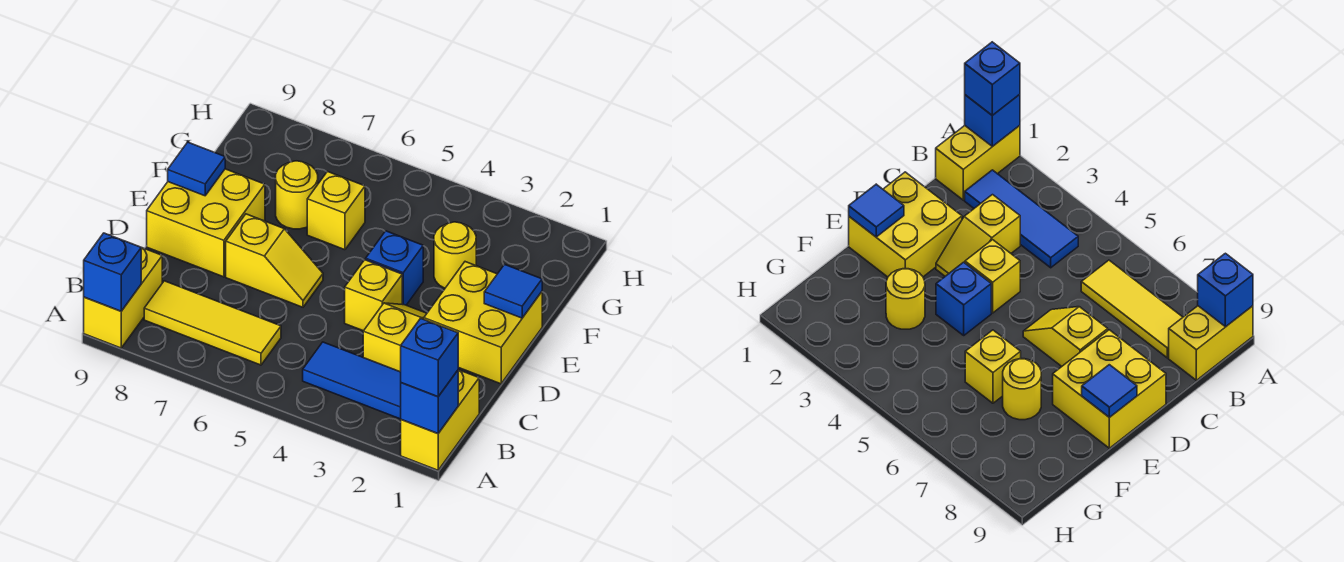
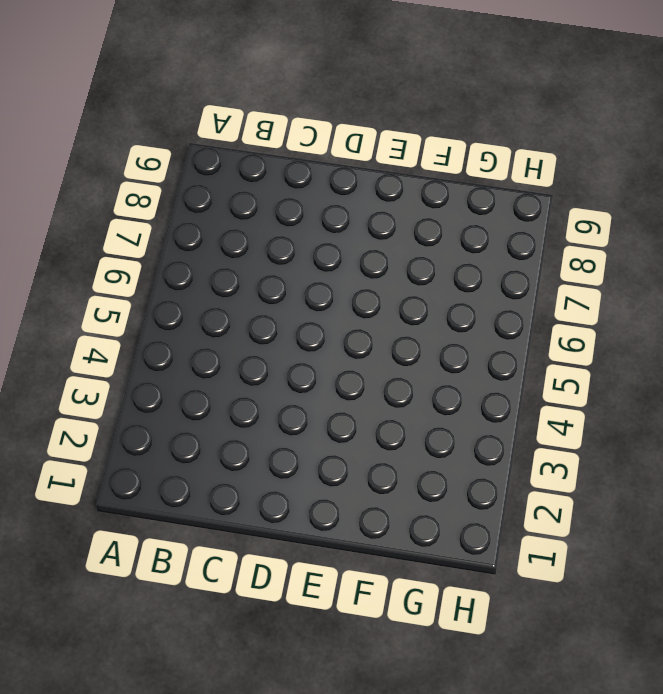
none -> yellow brick A1:B1 level 1
none -> yellow brick A9:B9 level 1
none -> blue tile B2:B4 level 1

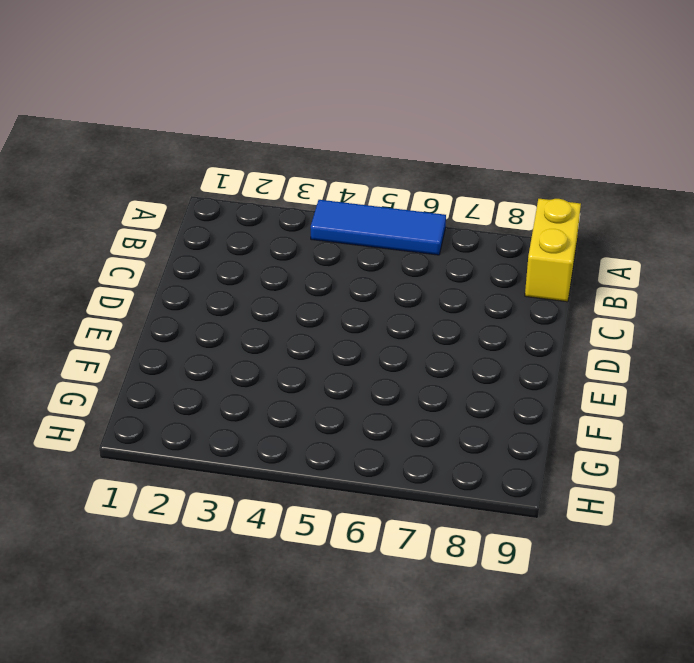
blue tile A4:A6 level 1 -> blue tile B2:B4 level 1
none -> yellow brick A1:B1 level 1
none -> yellow tile B6:B8 level 1
none -> yellow slope C3:D3 level 1 top C

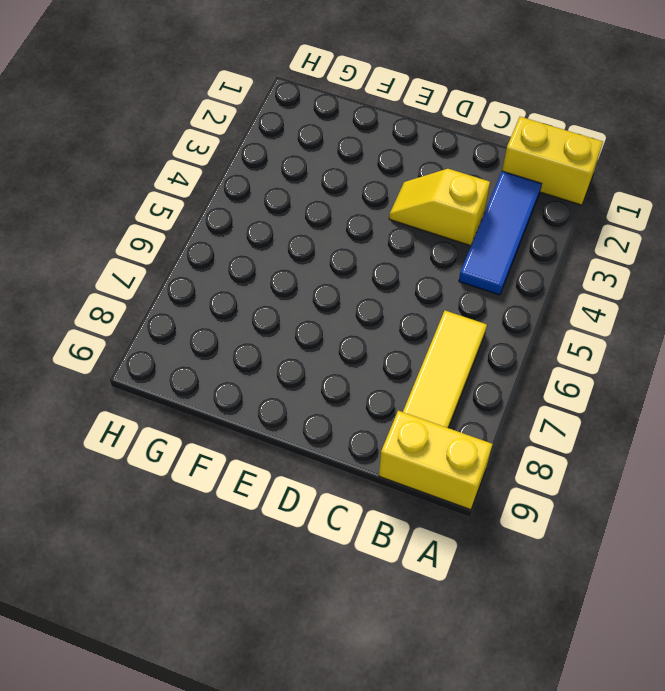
none -> yellow brick D1:E2 level 1
none -> yellow brick D4 level 1
none -> yellow slope D6:D7 level 1 top 7

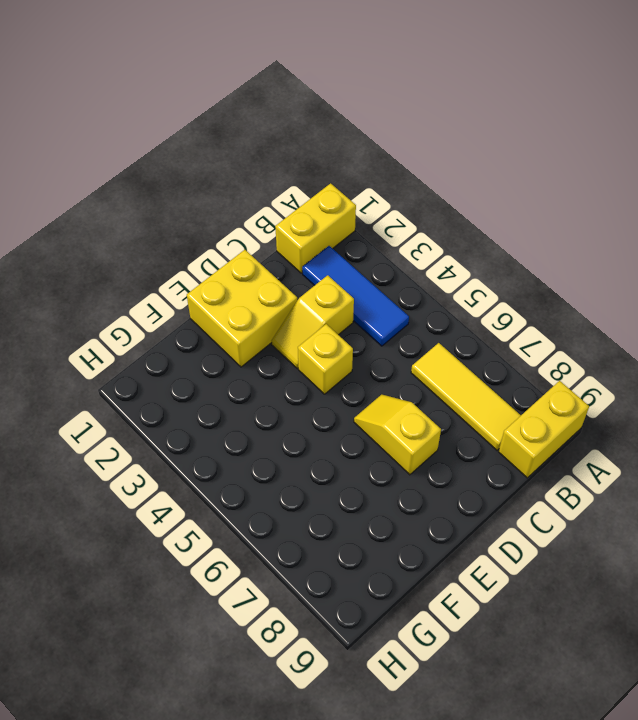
none -> yellow brick D8:E9 level 1
none -> blue brick E4 level 1
none -> yellow round brick F3 level 1

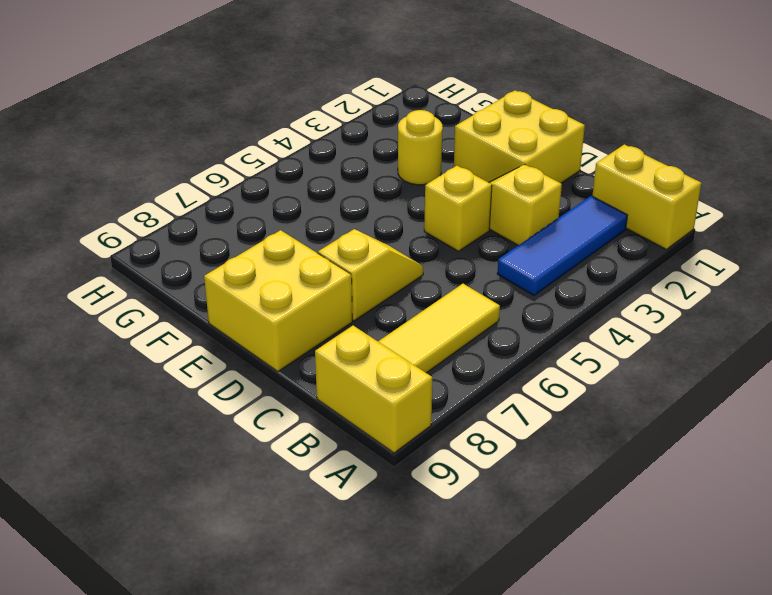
none -> blue brick E4 level 1
none -> yellow brick F6 level 1
none -> yellow round brick F7 level 1

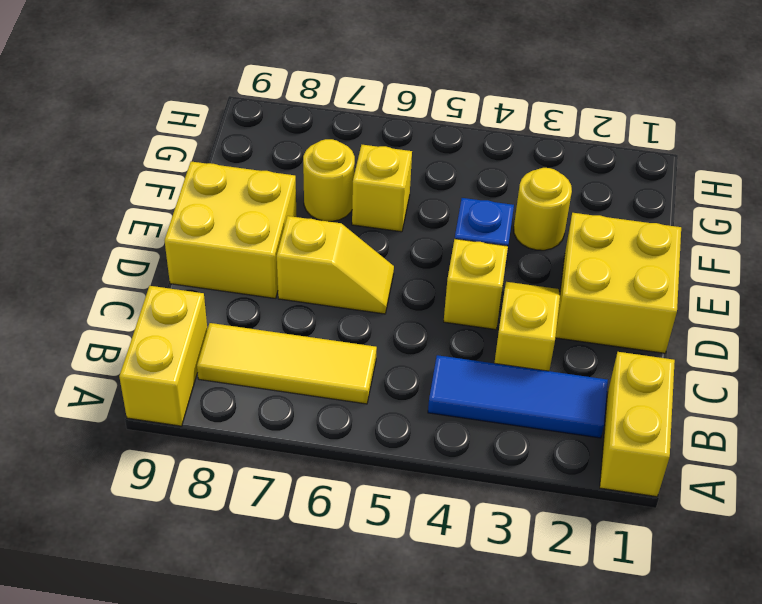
none -> blue brick A1 level 2
none -> blue brick A9 level 2
none -> blue tile E1 level 2

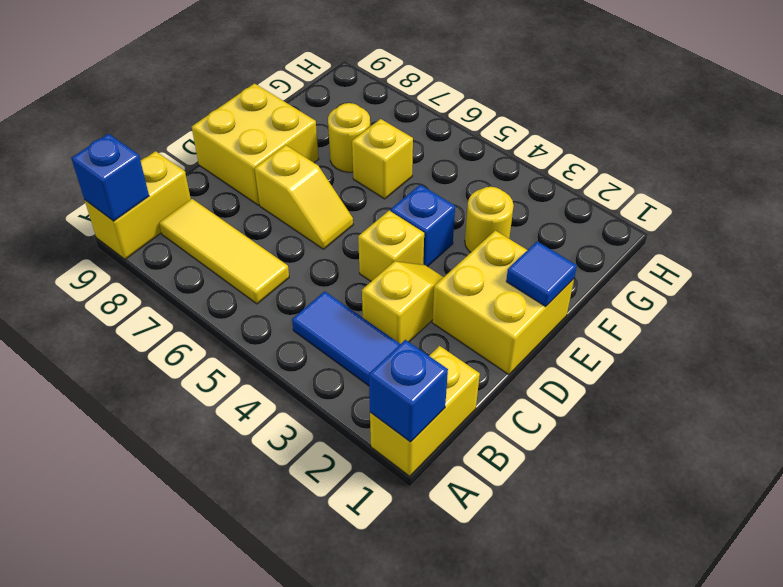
none -> blue tile E9 level 2
none -> blue brick A1 level 3

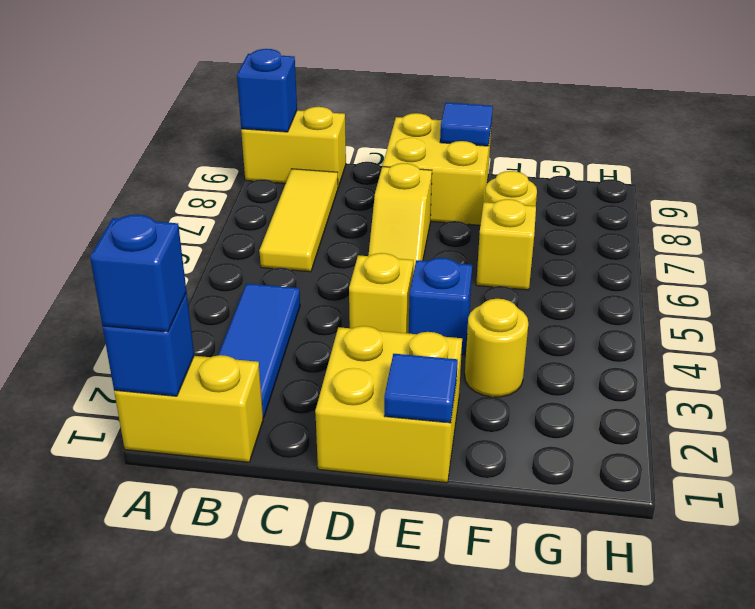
none -> yellow slope C3:D3 level 1 top C

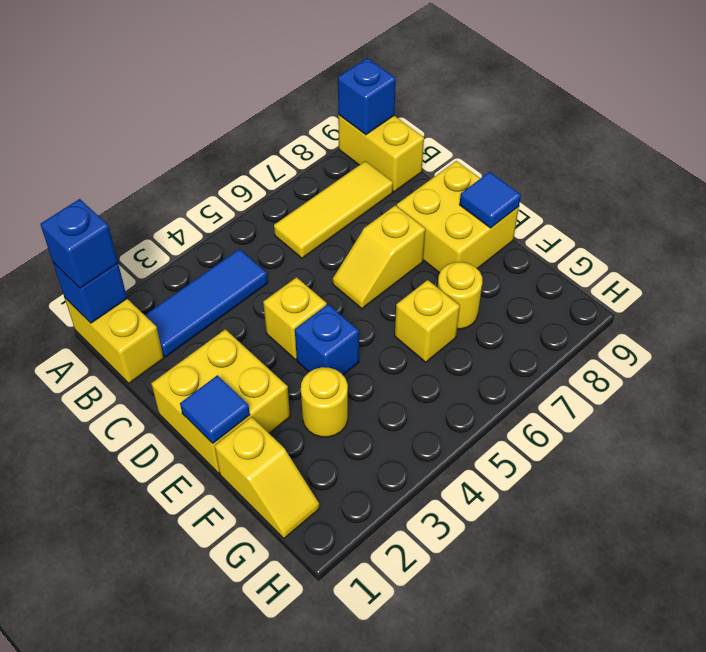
yellow slope F1:G1 level 1 top F -> yellow slope C3:D3 level 1 top C

